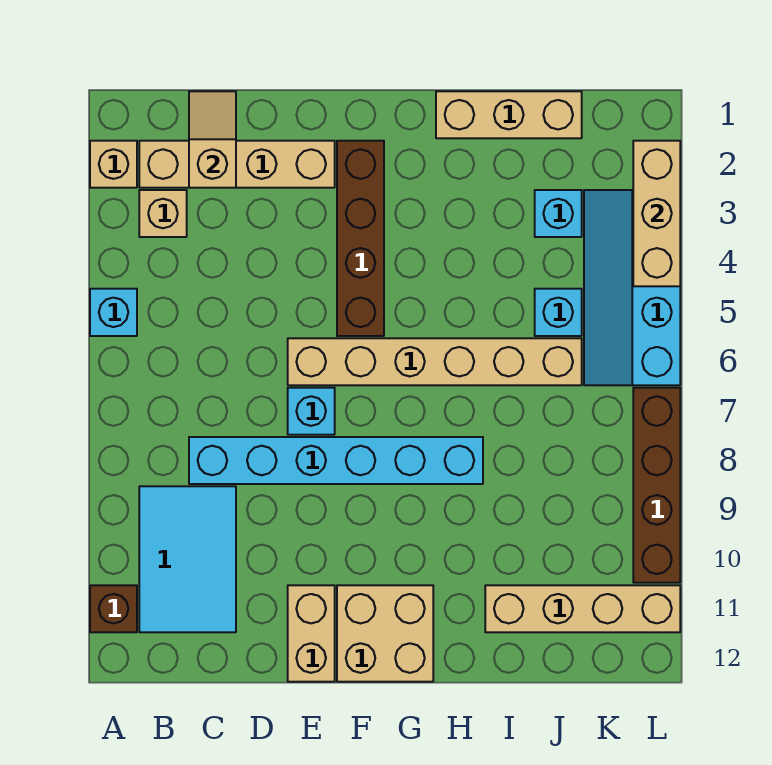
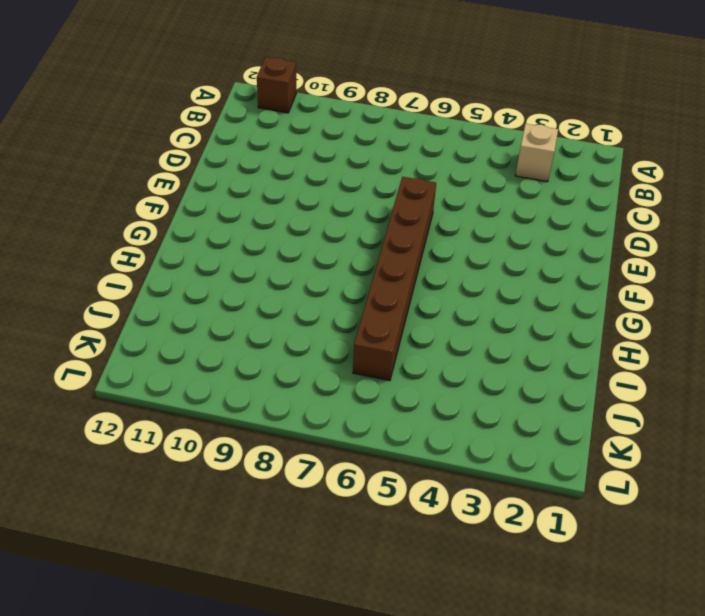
brown brick E6:J6 level 1 -> tan brick E6:J6 level 1
none -> tan brick A2 level 1
none -> cyan brick A5 level 1
none -> tan brick B2:E2 level 1

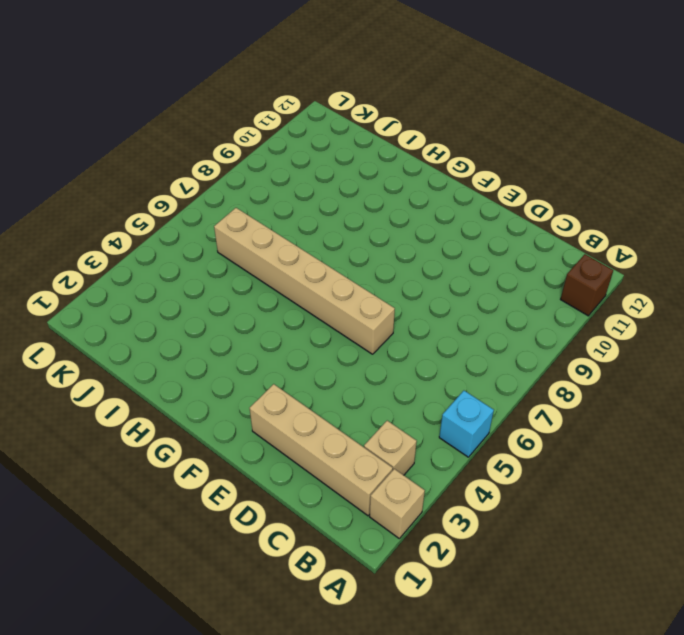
none -> cyan tile B9:C11 level 1
none -> cyan brick C8:H8 level 1
none -> cyan brick E7 level 1

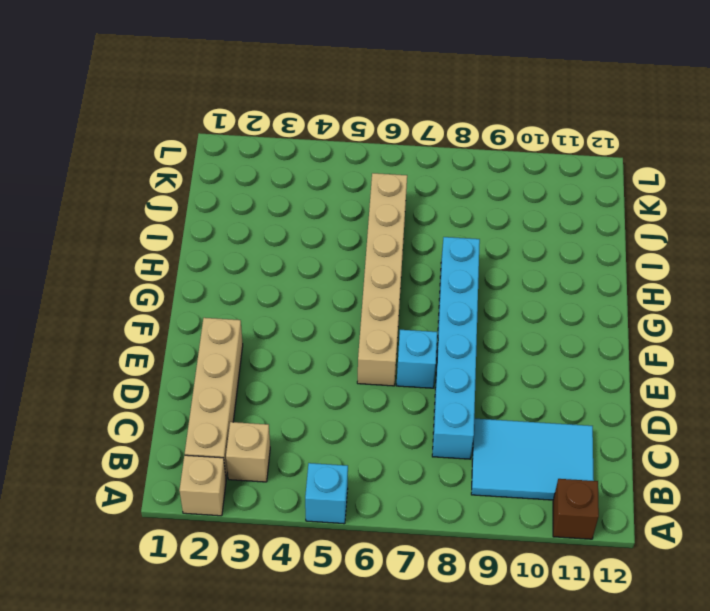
none -> tan brick E11:E12 level 1
none -> brown brick F2:F5 level 1
none -> tan brick F11:G12 level 1

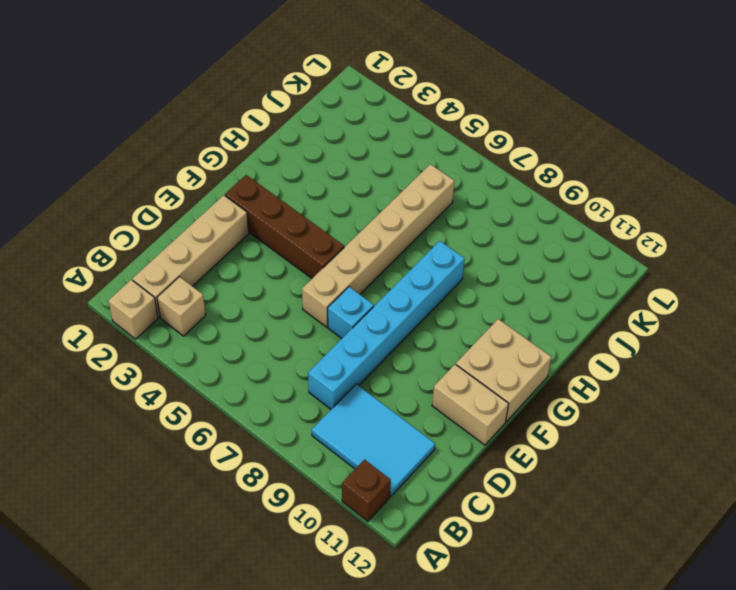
none -> cyan brick A5 level 1
none -> tan brick H1:J1 level 1
none -> tan brick I11:L11 level 1

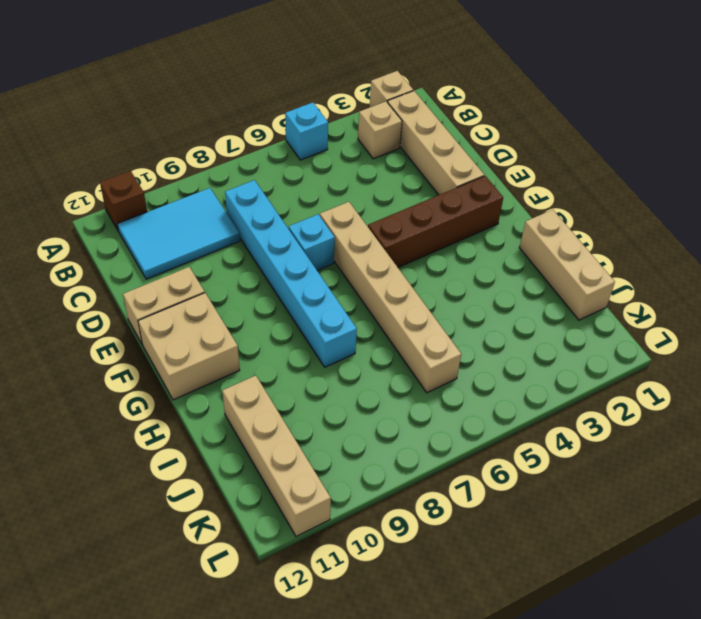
none -> cyan brick J3 level 1
none -> cyan brick J5 level 1
none -> cyan slope K3:L6 level 1 top L

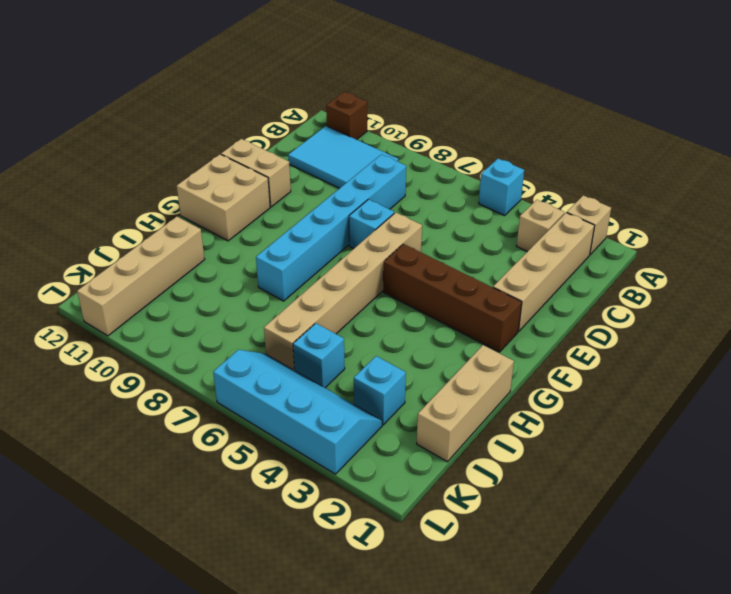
none -> brown brick L7:L10 level 1
none -> tan slope C1:C2 level 2 top 2
none -> tan brick L2:L4 level 2

